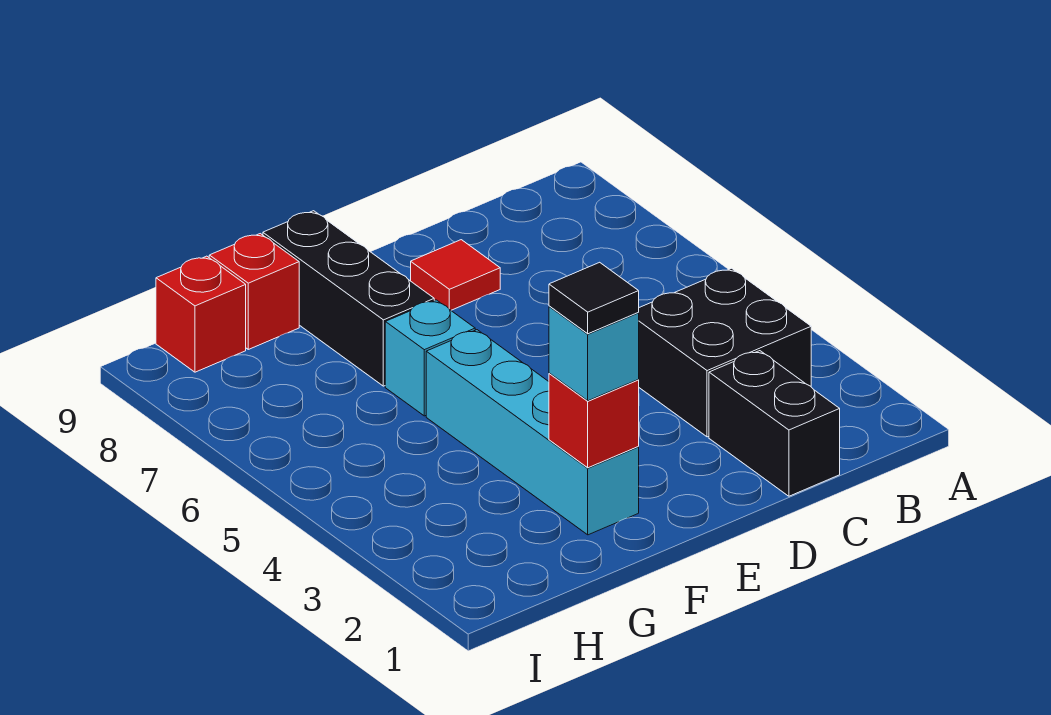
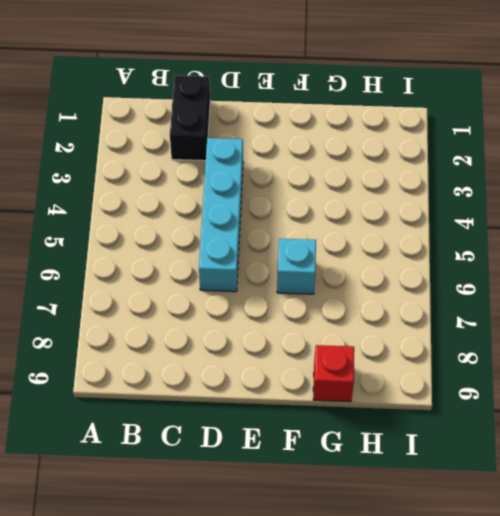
cyan brick D3:D6 level 1 -> cyan brick F2:F5 level 1
none -> black brick B3:C4 level 1
none -> red tile D8 level 1

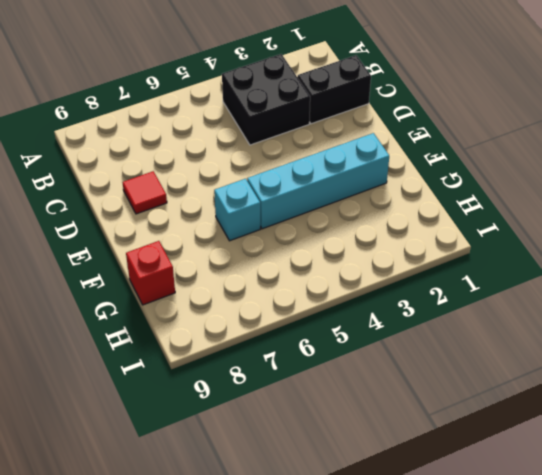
none -> black brick F7:F9 level 1
none -> red brick H9 level 1

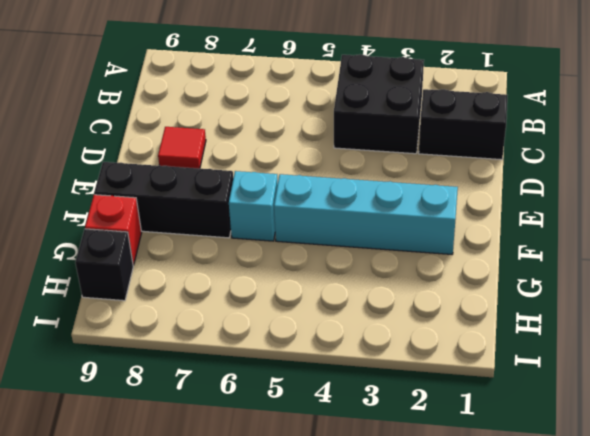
black brick H9 level 1 -> red brick H9 level 1
none -> red brick F2 level 2
none -> cyan brick F2 level 3

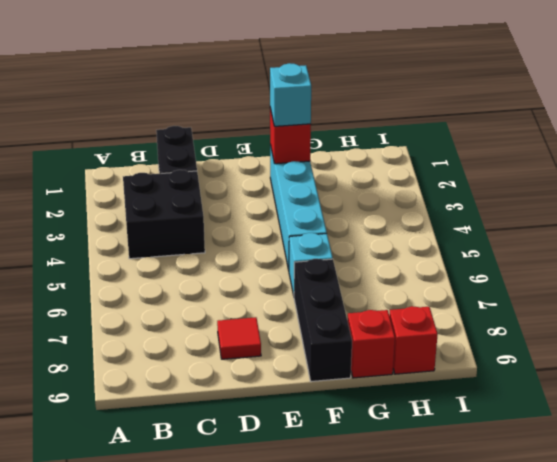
none -> black tile F2 level 4

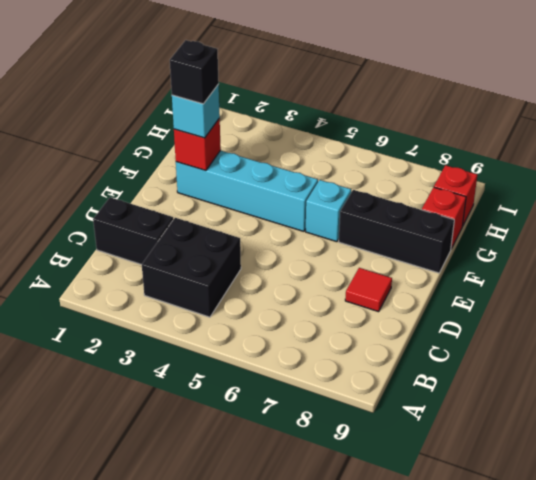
black brick F2 level 4 -> black tile F2 level 4

